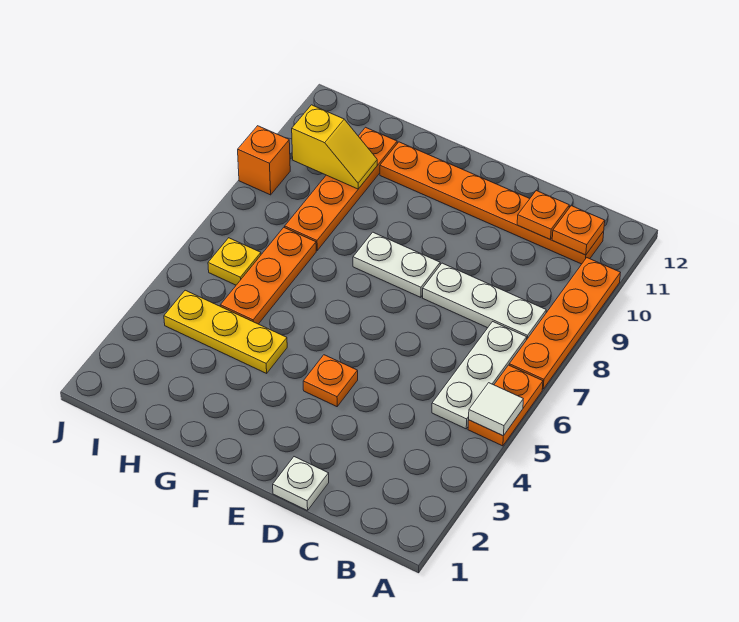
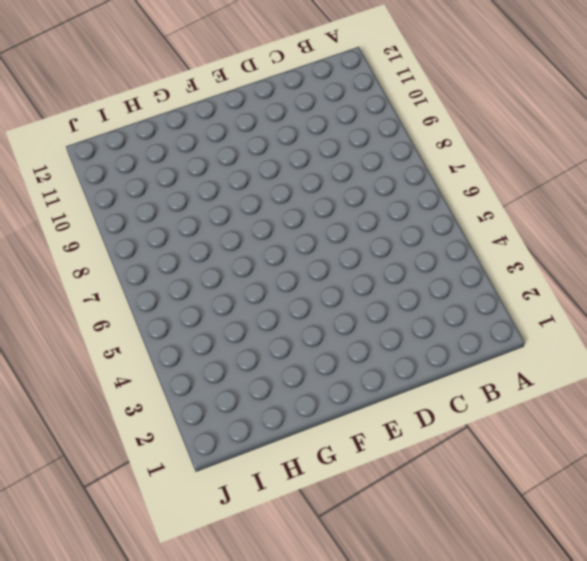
none -> orange plate A5:A6 level 1
none -> orange plate A7:A10 level 1
none -> white plate B5:B7 level 1

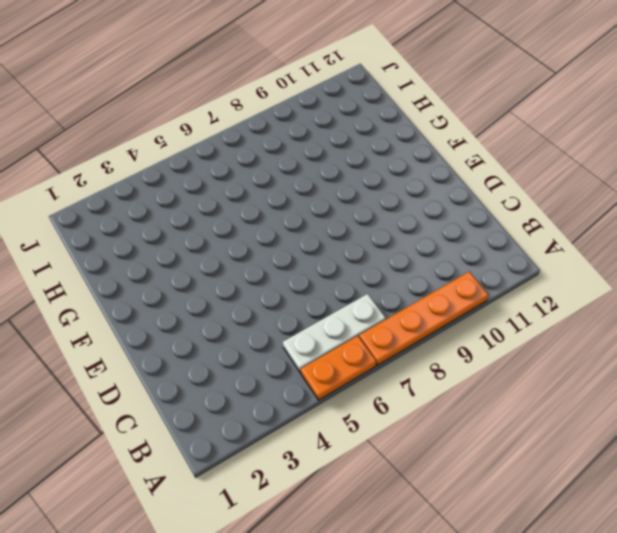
none -> white plate B8:D8 level 1
none -> orange plate B11:G11 level 1
none -> white plate D1 level 1

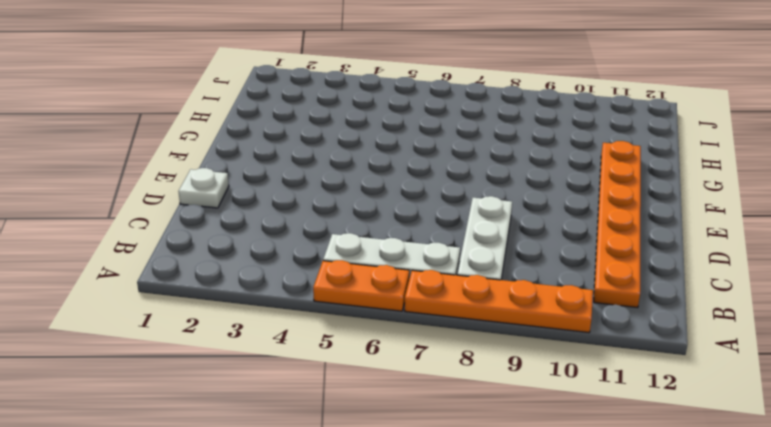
none -> orange plate E4 level 1
none -> white plate E8:F8 level 1
none -> yellow plate G4:I4 level 1

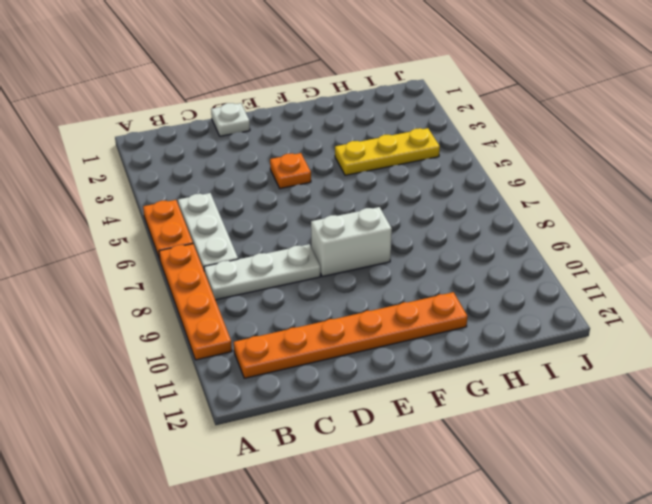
white brick E8:F8 level 1 -> white plate E8:F8 level 1
none -> orange plate H5:H7 level 1
none -> orange plate H8:H11 level 1
none -> yellow plate I6 level 1

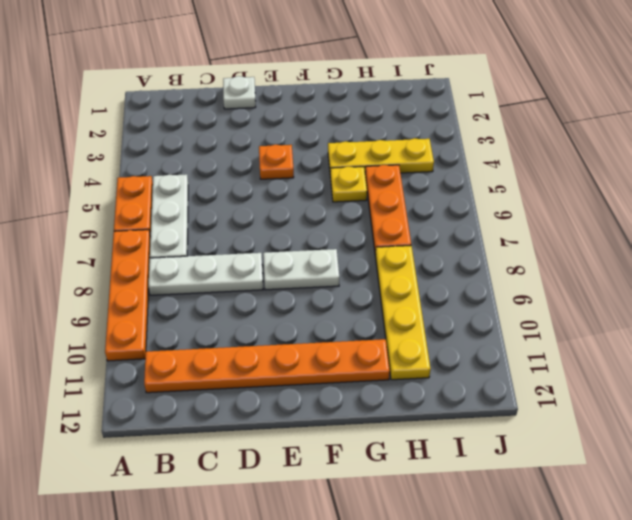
yellow plate G5 level 1 -> yellow plate I6 level 1
yellow plate H8:H11 level 1 -> orange plate H8:H11 level 1
none -> orange brick J9 level 1
none -> white tile A5 level 2
none -> orange plate B11 level 2

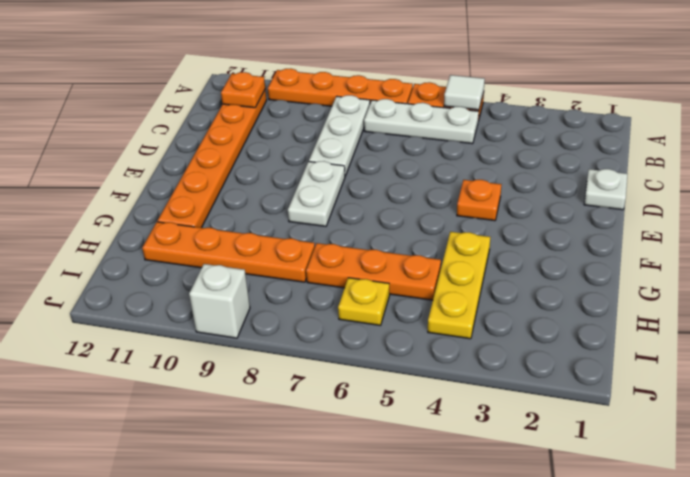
white brick J9 level 1 -> orange brick J9 level 1
none -> orange plate C11 level 2
none -> yellow slope H10:I10 level 2 top I

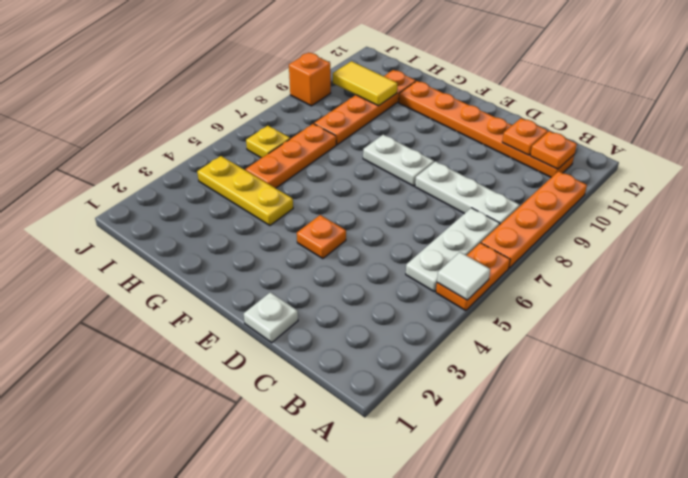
yellow tile H10:I10 level 2 -> yellow slope H10:I10 level 2 top I

